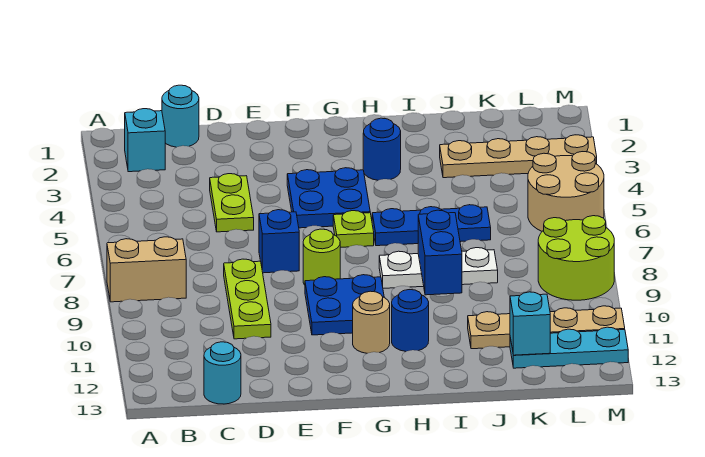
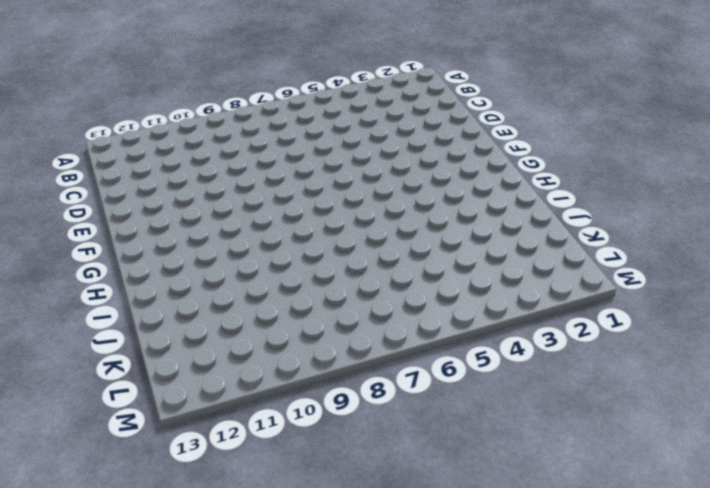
none -> tan brick A8:B8 level 1
none -> cyan brick B2 level 1
none -> cyan round brick C1 level 1

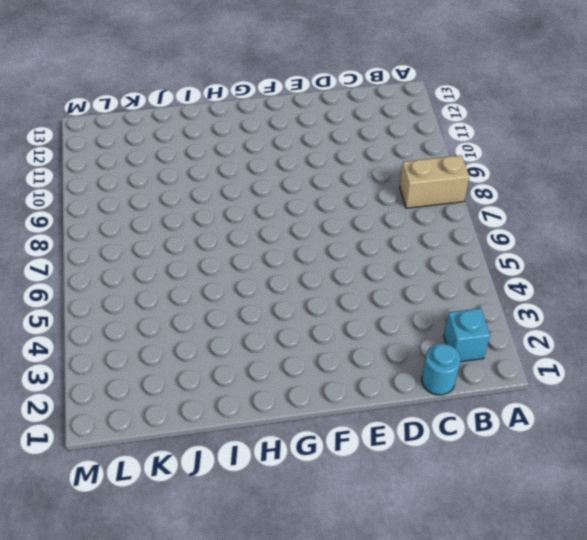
none -> cyan round brick C13 level 1
none -> lime plate D4:D5 level 1
none -> lime plate D8:D10 level 1

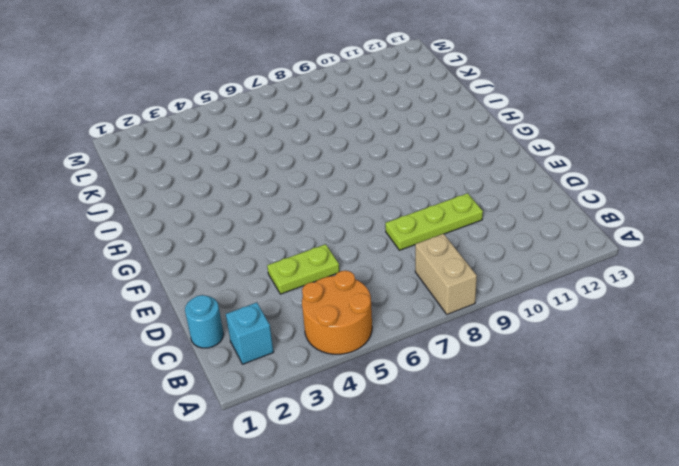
orange round brick A4:B5 level 1 -> none
none -> cyan round brick C13 level 1
none -> blue brick E7 level 1
none -> blue plate F4:G5 level 1

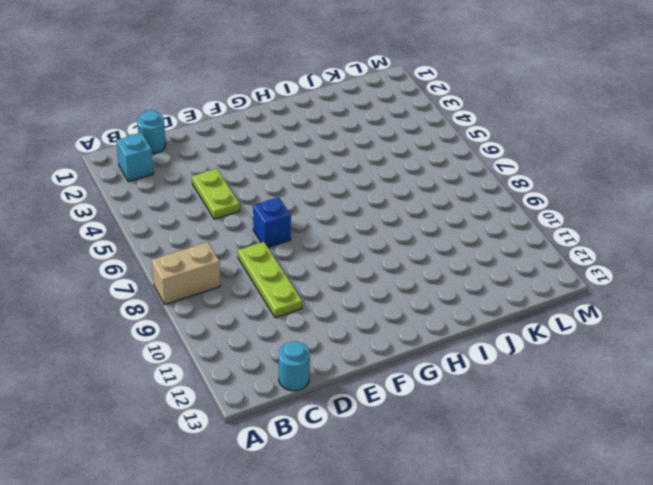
none -> blue plate F4:G5 level 1
none -> lime round brick F8 level 1
none -> blue plate F9:G10 level 1

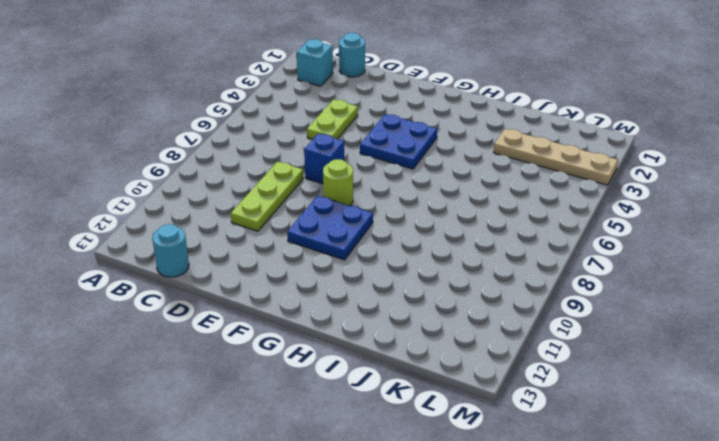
none -> tan brick A8:B8 level 1
none -> lime plate G6 level 1
none -> tan round brick G11 level 1

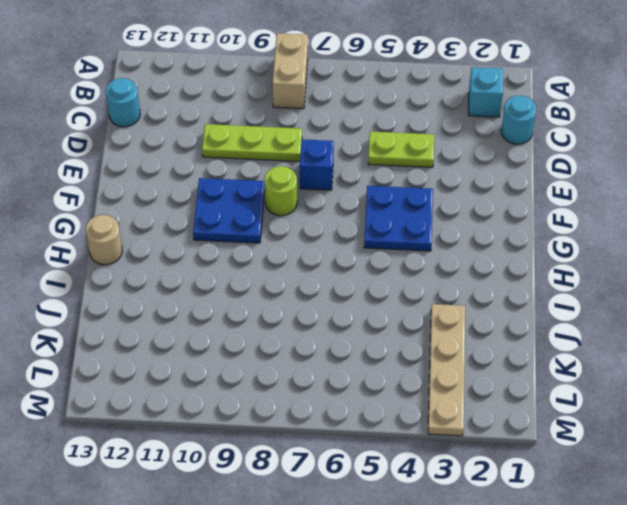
tan round brick H13 level 1 -> tan round brick G11 level 1
none -> lime plate G6 level 1
none -> blue round brick H3 level 1
none -> blue plate H6:J6 level 1

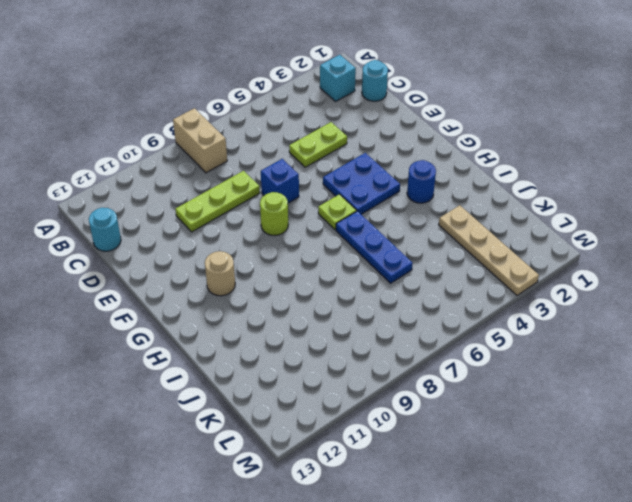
none -> blue plate F9:G10 level 1
none -> white plate H8:J8 level 1
none -> blue round brick H11 level 1

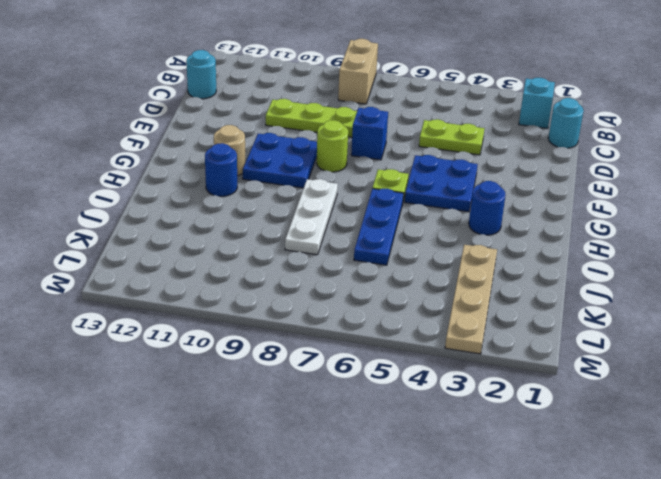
none -> tan plate J11:M11 level 1
none -> cyan plate K12:M12 level 1
none -> tan round brick L5:M6 level 1

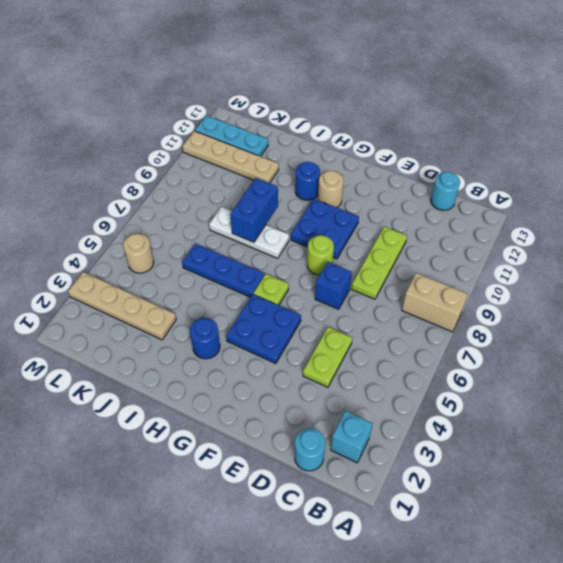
tan round brick L5 level 1 -> tan round brick L5:M6 level 1
none -> lime round brick L8:M9 level 1
none -> cyan brick K12 level 2

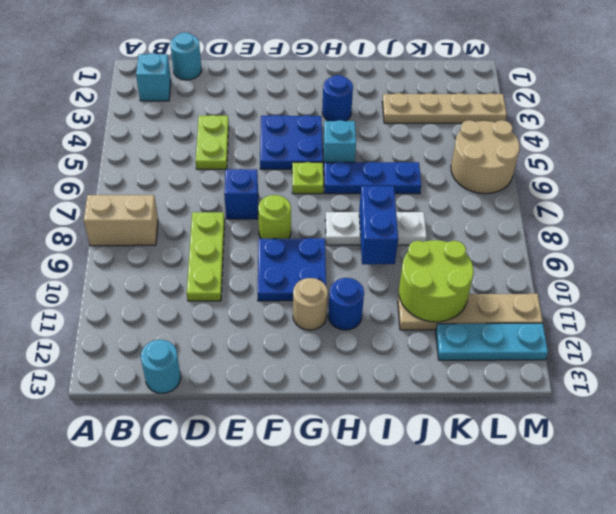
cyan brick H5 level 1 -> cyan brick K12 level 2
lime round brick J10:K11 level 2 -> lime round brick L8:M9 level 1

